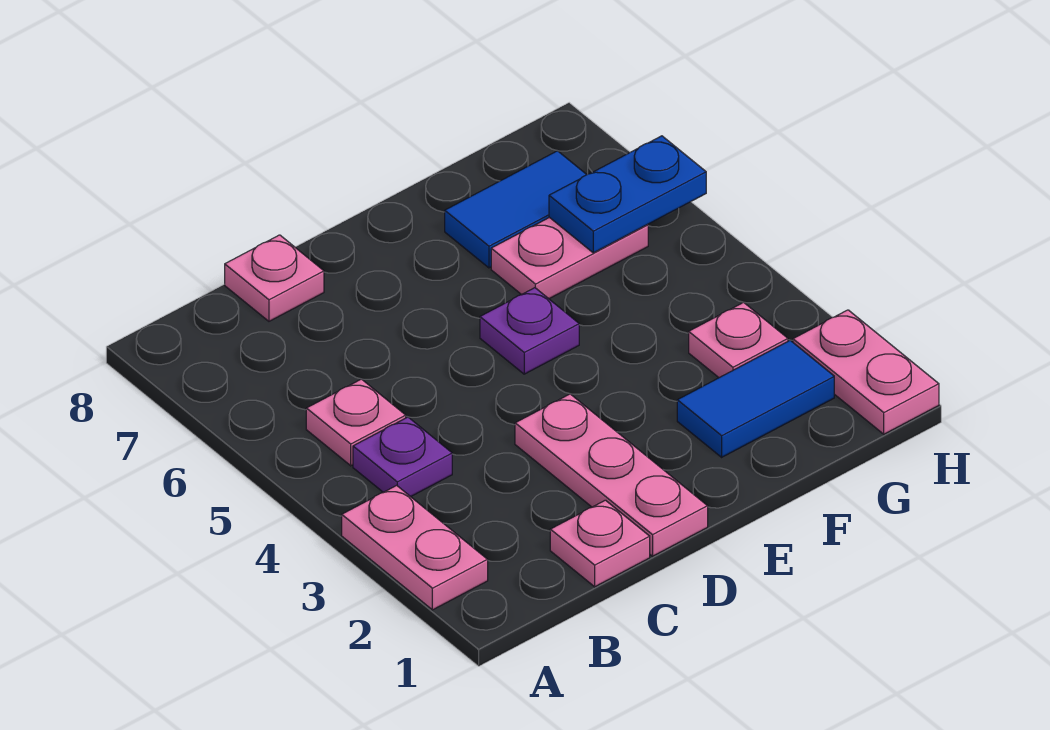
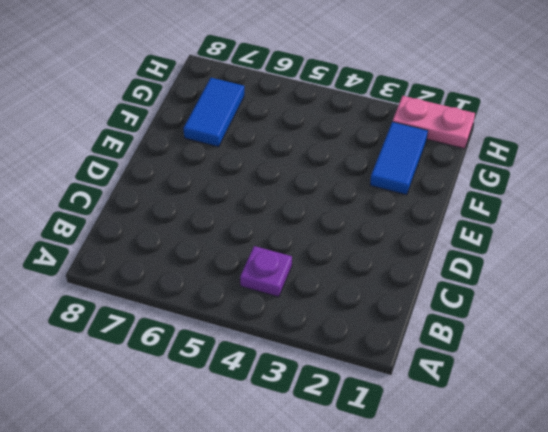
none -> pink plate A2:A3 level 1
none -> pink plate B5 level 1
none -> pink plate C1 level 1

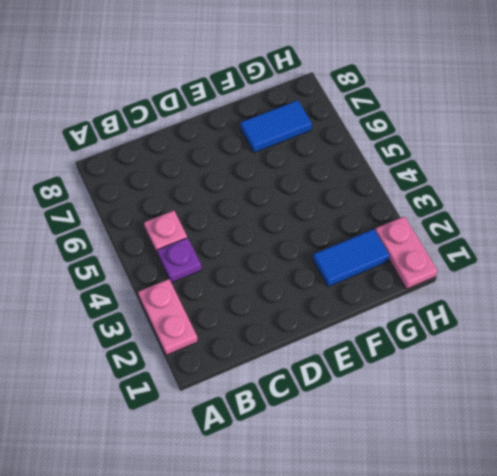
none -> pink plate C1 level 1
none -> pink plate C8 level 1
none -> pink plate D1:D3 level 1

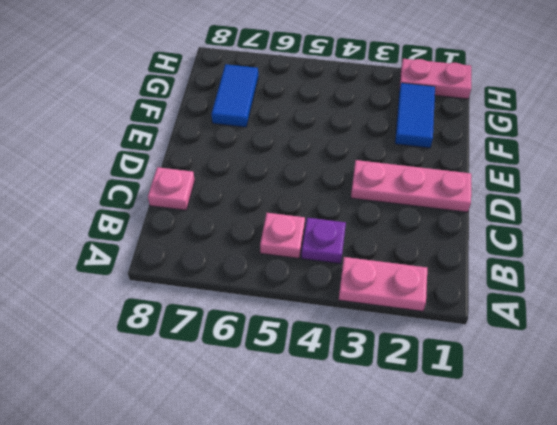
none -> pink plate C1 level 1
none -> purple plate E5 level 1
none -> pink plate F6:G6 level 1

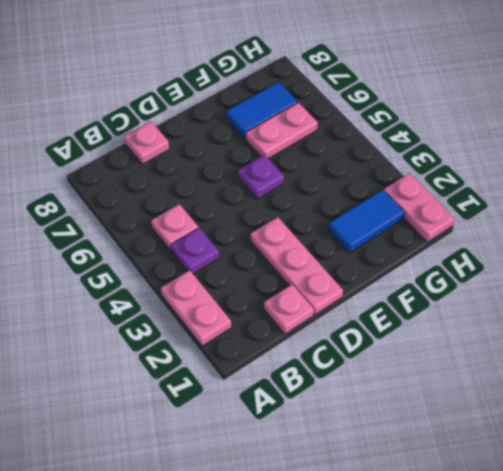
none -> pink plate G3 level 1
none -> blue plate G6:H6 level 2

